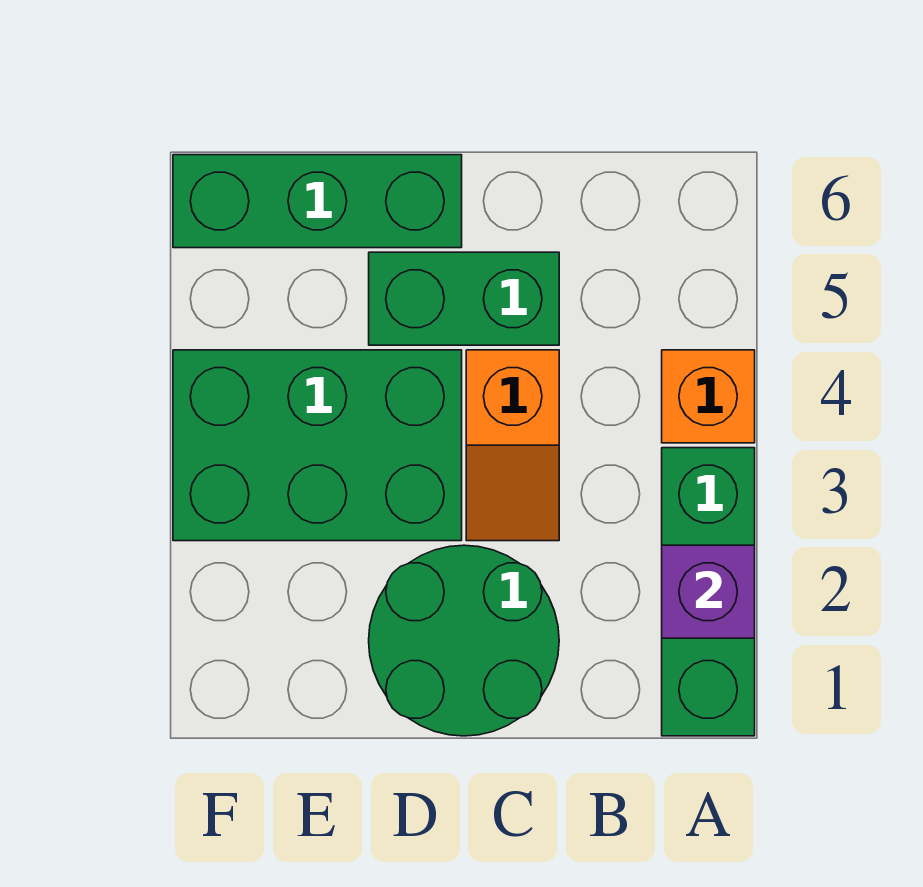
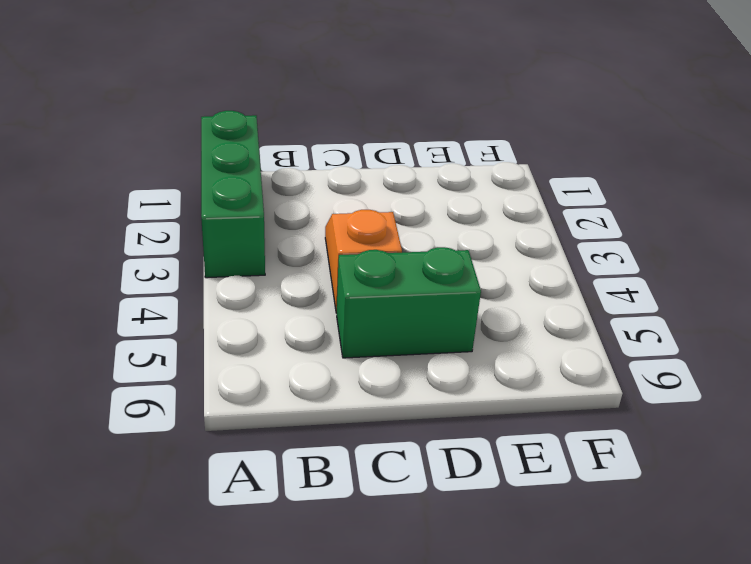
none -> orange brick A4 level 1
none -> green round brick C1:D2 level 1

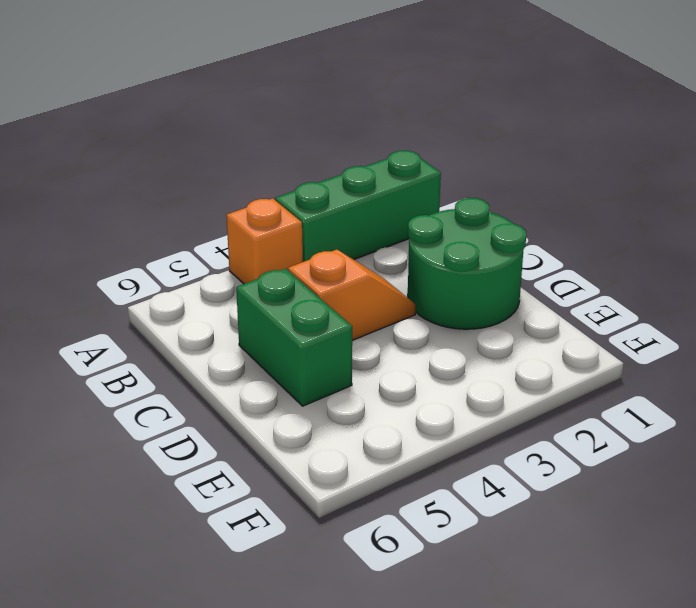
none -> green brick D3:F4 level 1
none -> green brick D6:F6 level 1

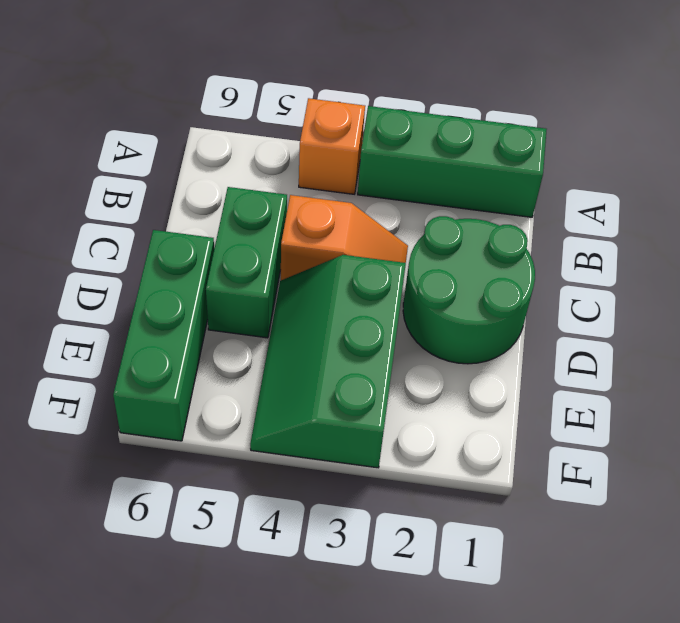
green slope D3:F4 level 1 top 3 -> green brick D3:F4 level 1
none -> purple brick A2 level 2

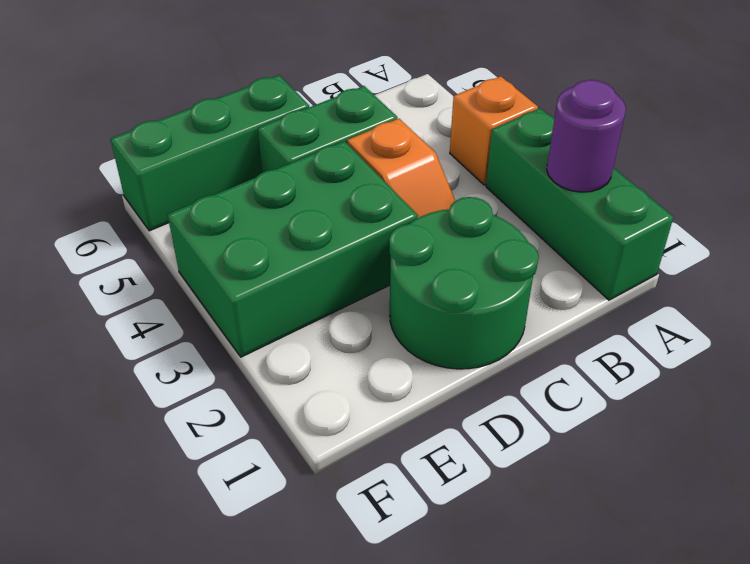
purple round brick A2 level 2 -> purple brick A2 level 2

